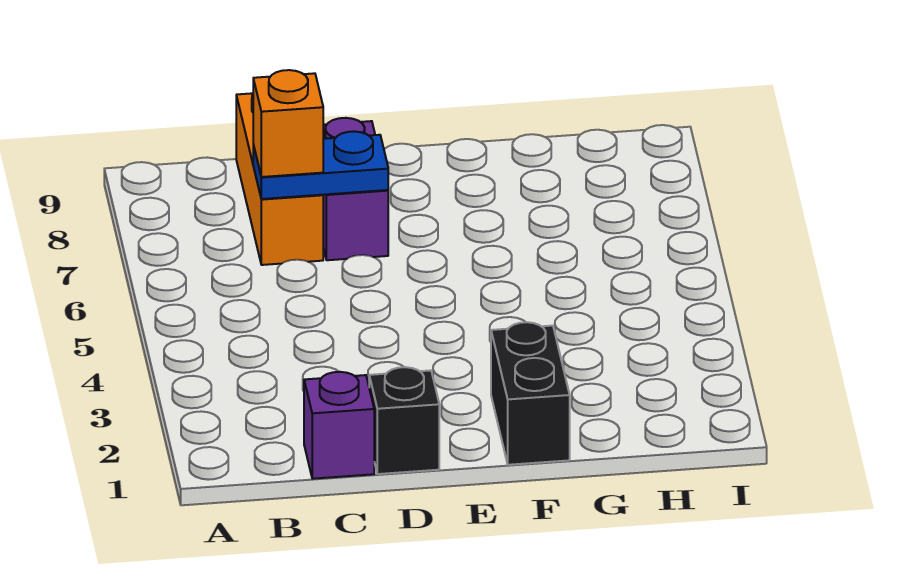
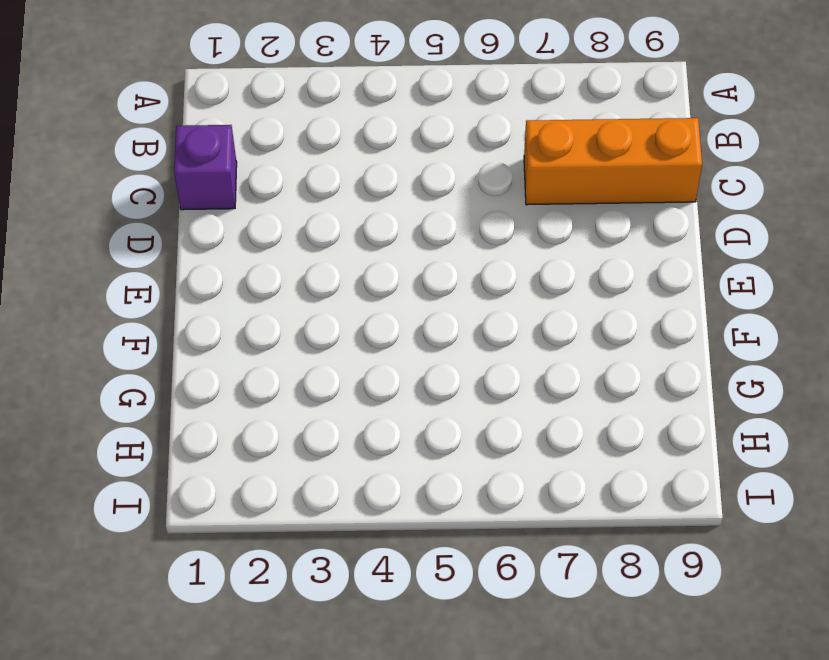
none -> black brick D1 level 1
none -> purple brick D7:D8 level 1

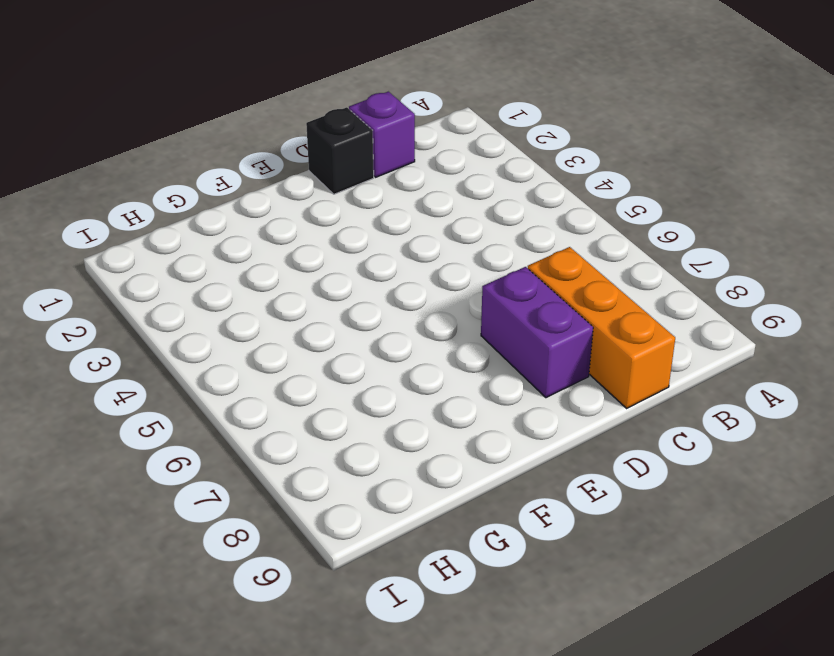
none -> black brick F1:F2 level 1
none -> blue plate C7:D7 level 2

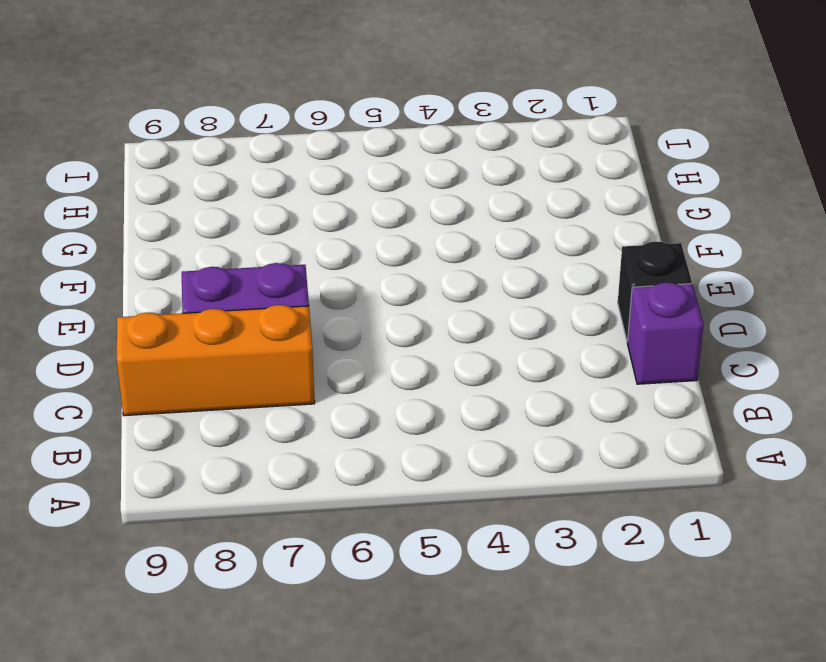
none -> black brick F1:F2 level 1
none -> blue plate C7:D7 level 2

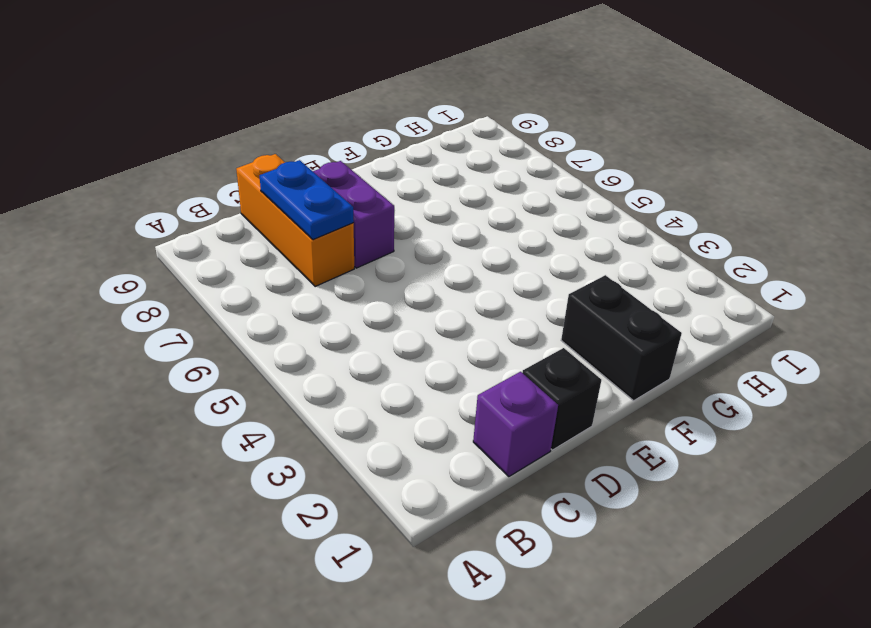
blue plate C7:C8 level 2 -> blue plate C7:D7 level 2
none -> orange brick C7 level 3

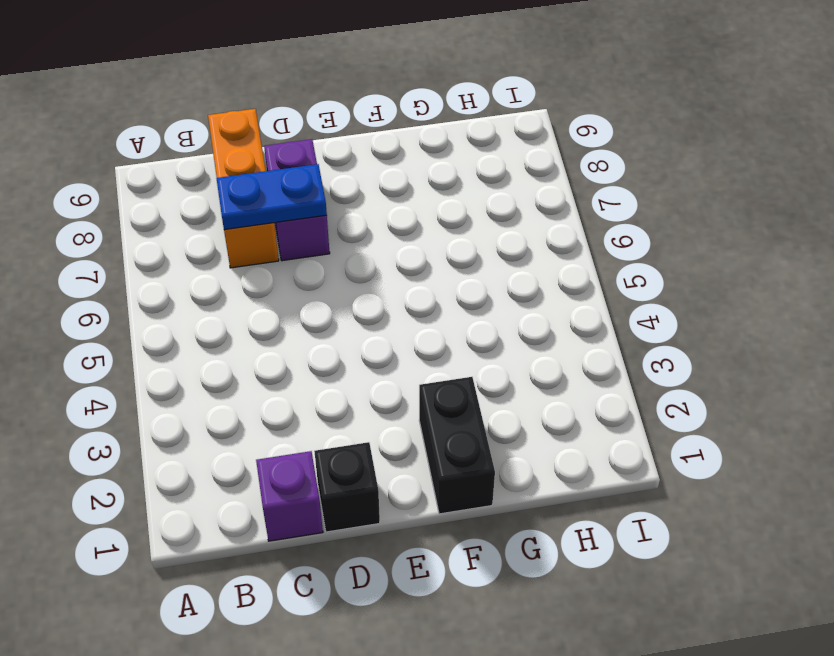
none -> orange brick C7 level 3

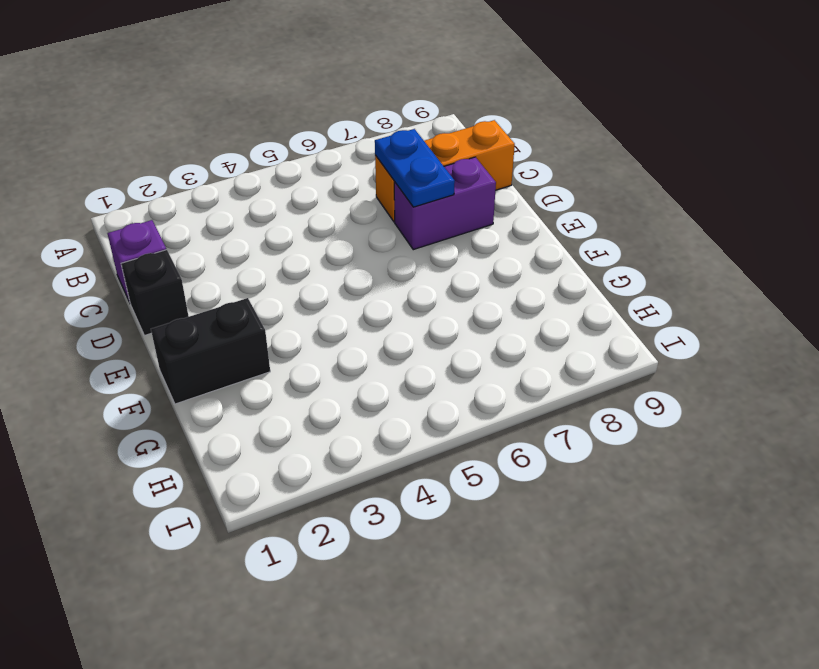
none -> orange brick C7 level 3

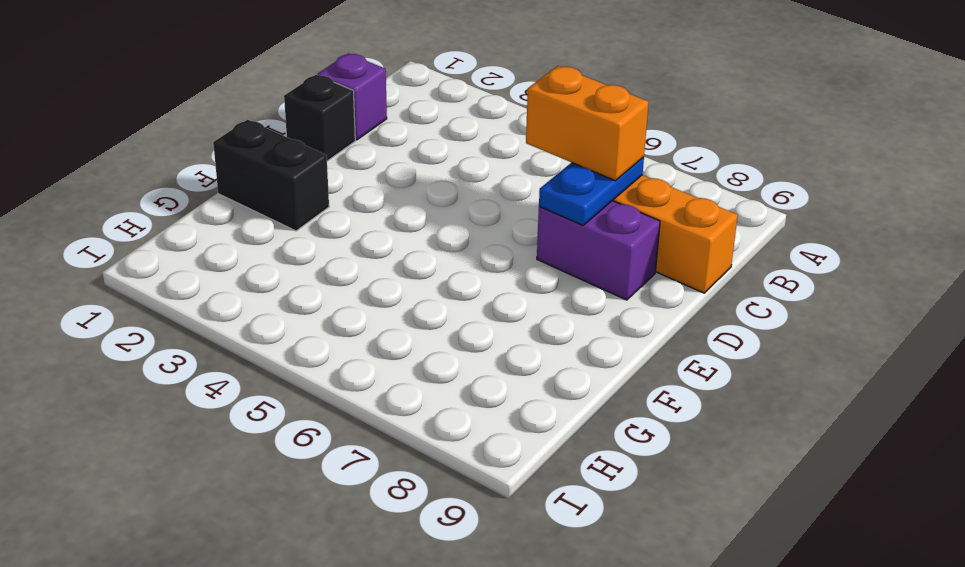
orange brick C6:C7 level 3 -> orange brick C7 level 3

